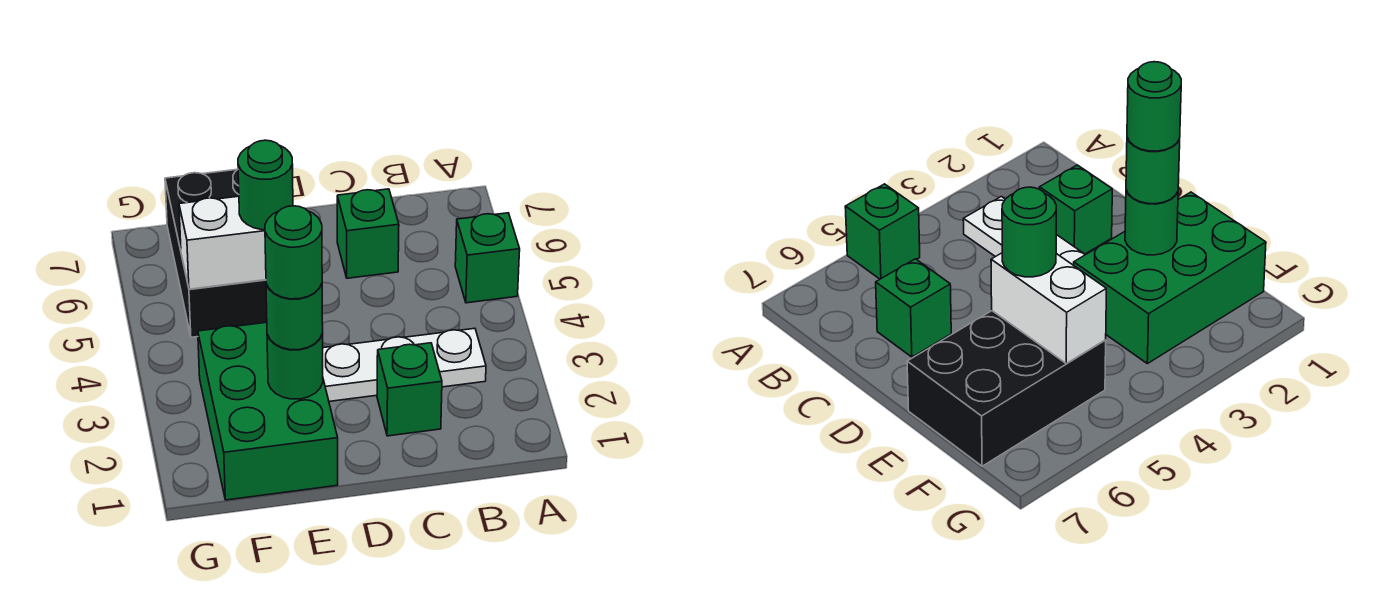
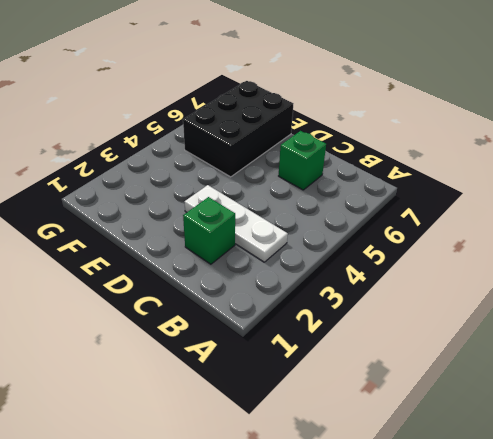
none -> green brick A5 level 1
none -> green brick E1:F3 level 1

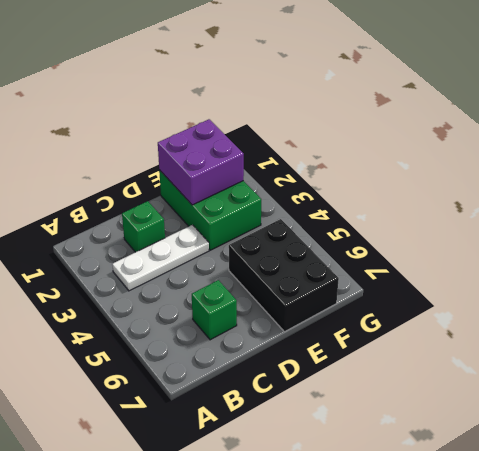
purple brick E1:F2 level 2 -> green round brick E2 level 2
none -> green brick A5 level 1
none -> white brick E5:F5 level 2

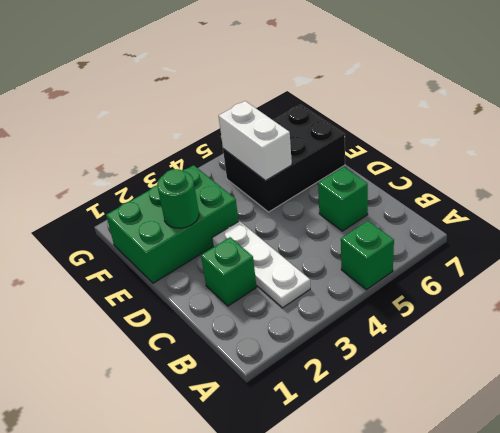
none -> green round brick E2 level 3
none -> green round brick E5 level 3

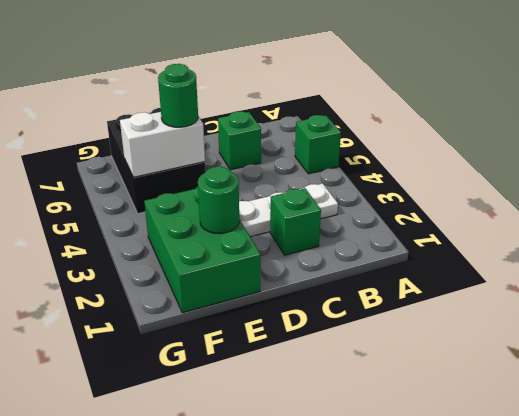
none -> green round brick E2 level 3
none -> green round brick E2 level 4

